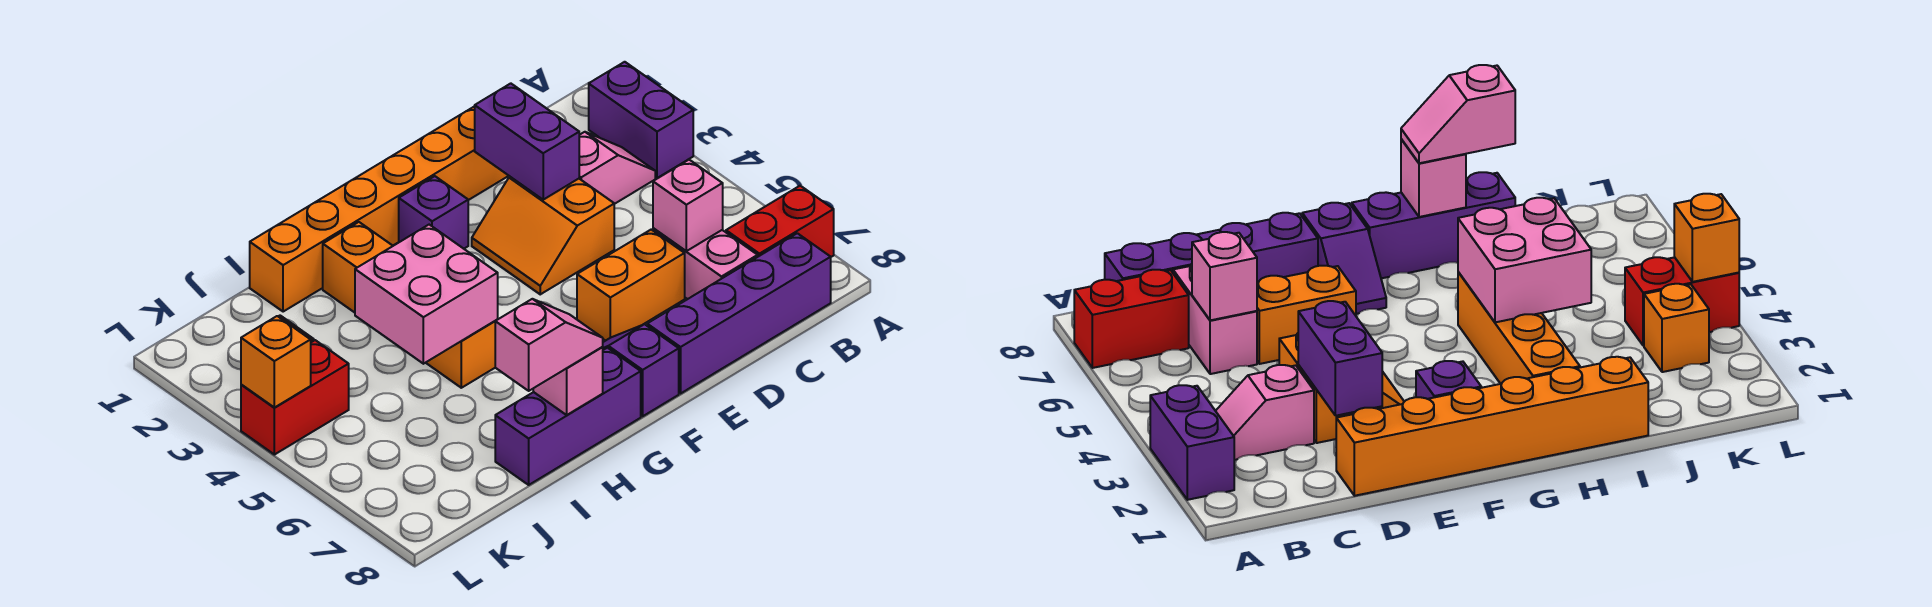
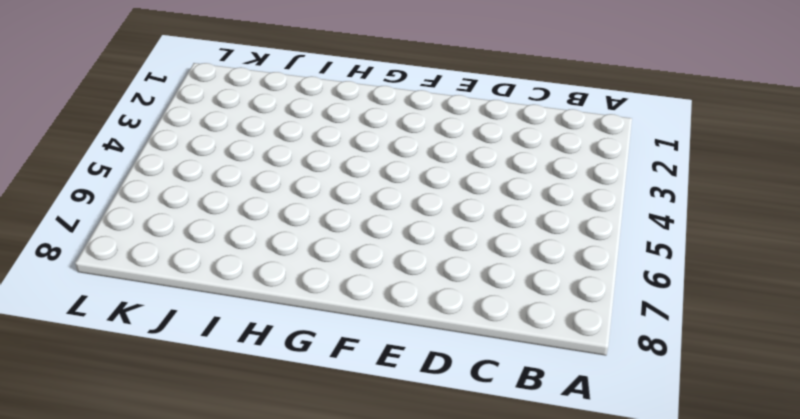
none -> purple brick A2:A3 level 1
none -> red brick A7:B7 level 1
none -> pink slope B3:C3 level 1 top C

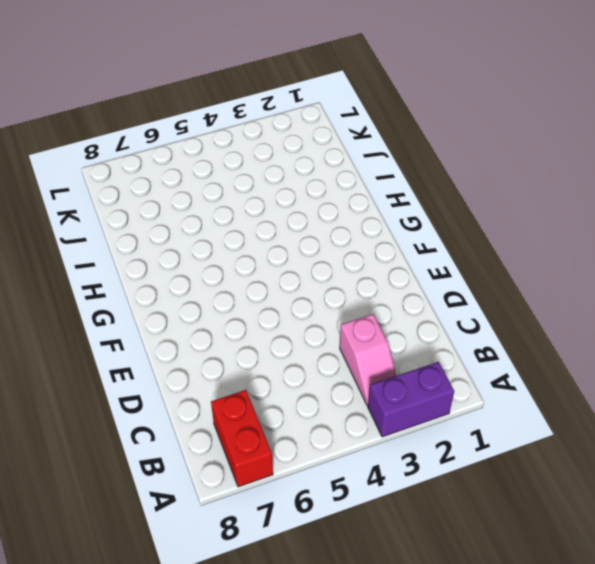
none -> purple brick B8:E8 level 1
none -> pink brick C6:C7 level 1
none -> orange brick D1:I1 level 1

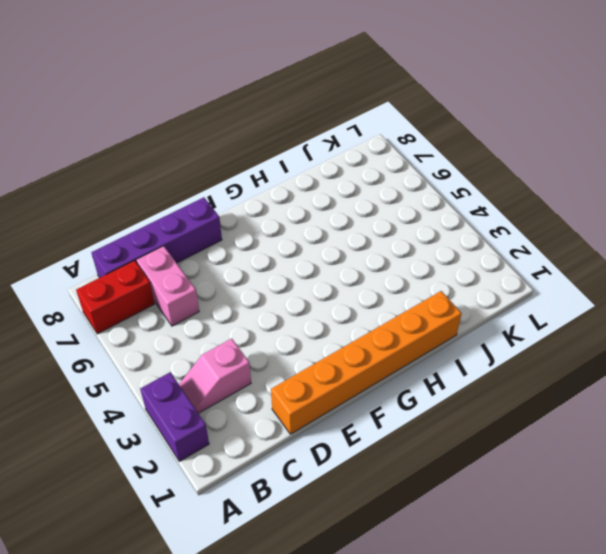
none -> orange slope D3:E4 level 1 top D
none -> orange brick D6:E6 level 1
none -> purple brick F2 level 1

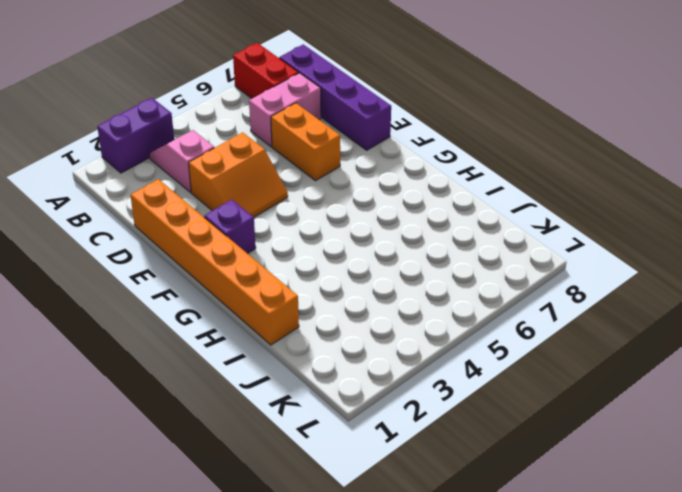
none -> purple slope F7:F8 level 1 top 8
none -> purple brick G8:I8 level 1
none -> orange brick H2:H5 level 1

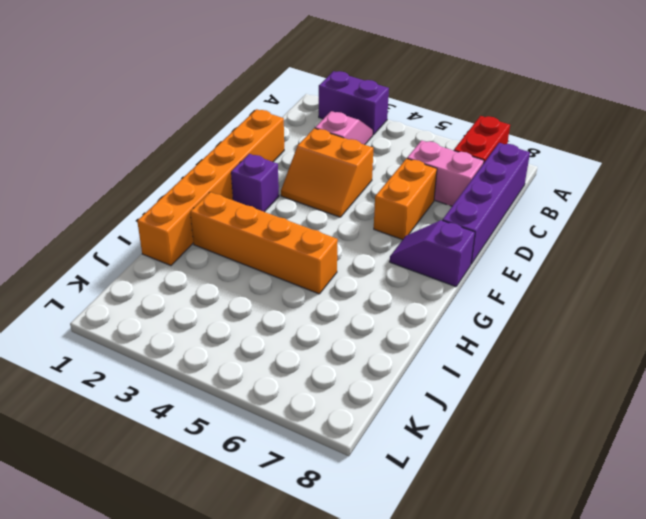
none -> purple brick G8:I8 level 1
none -> orange brick K3 level 1
none -> red brick K4:L4 level 1

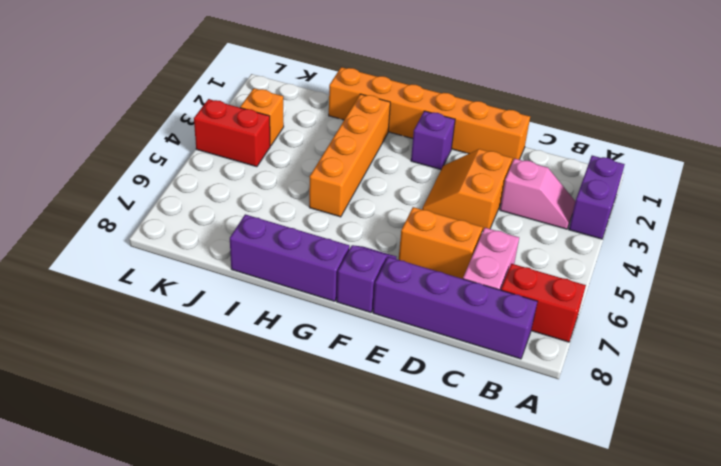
none -> pink brick C6 level 2
none -> purple brick D2:D3 level 2
none -> pink brick H4:I5 level 2

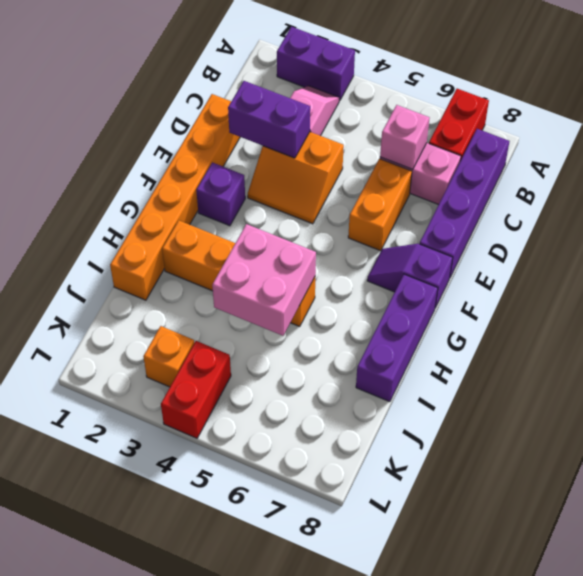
none -> pink brick H8 level 2
none -> orange brick L4 level 2
none -> pink slope H8:I8 level 3 top I

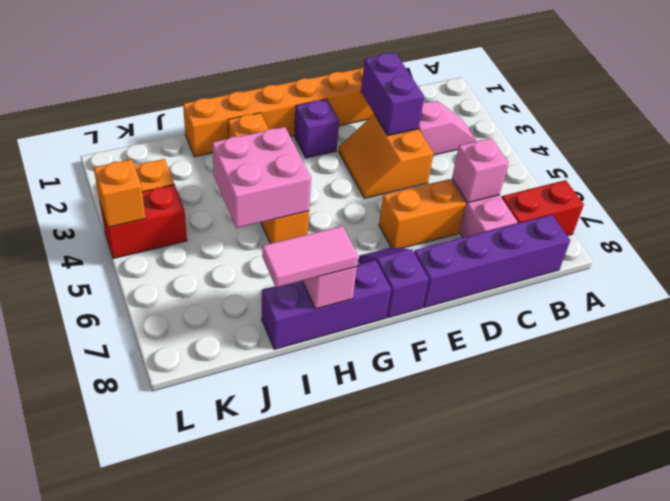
pink tile H8:I8 level 3 -> pink slope H8:I8 level 3 top I
none -> purple brick A2:A3 level 1

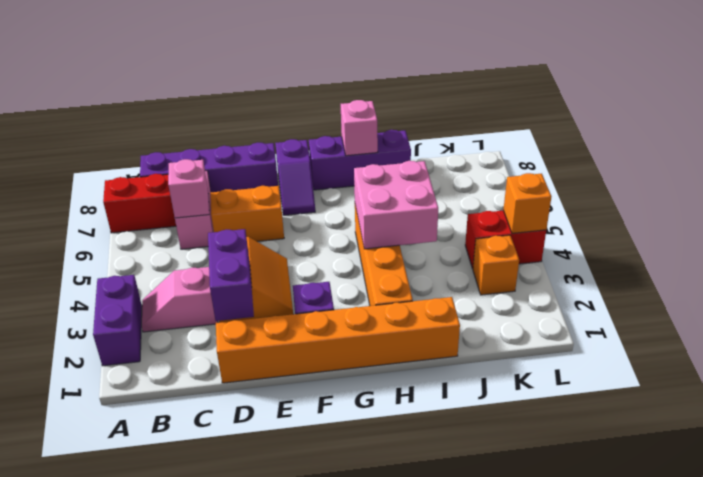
none -> pink slope H8:I8 level 3 top I

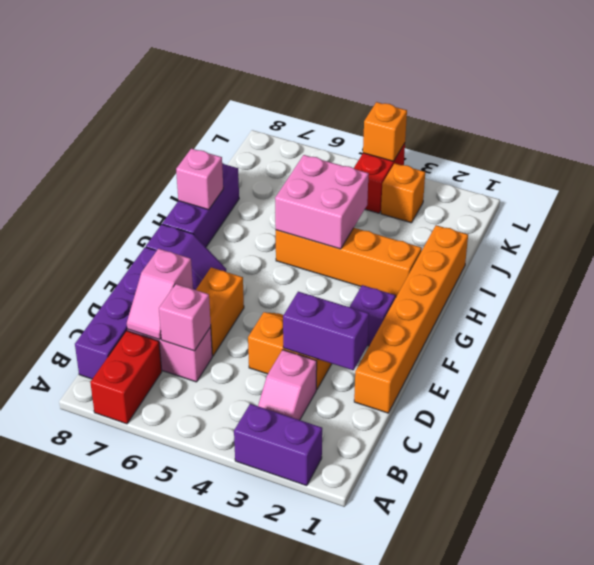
pink slope C7:D7 level 2 top D -> pink slope H8:I8 level 3 top I

